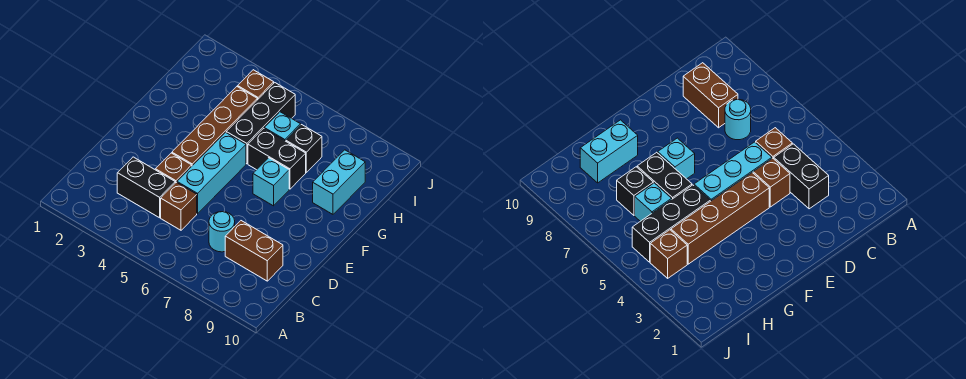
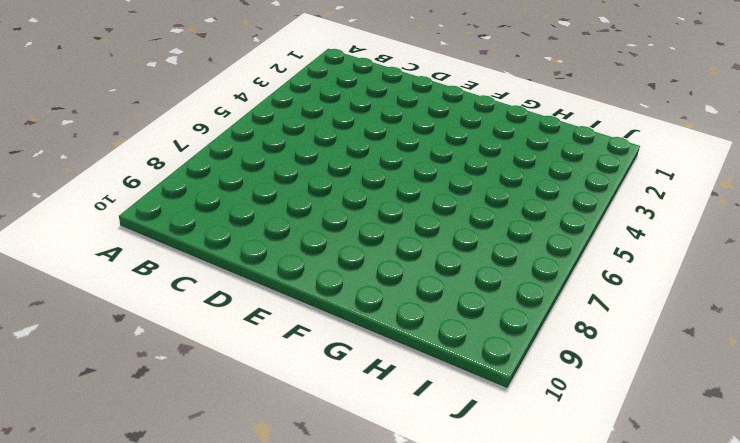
none -> black brick C3:C4 level 1
none -> brown brick C5 level 1
none -> cyan round brick C7 level 1

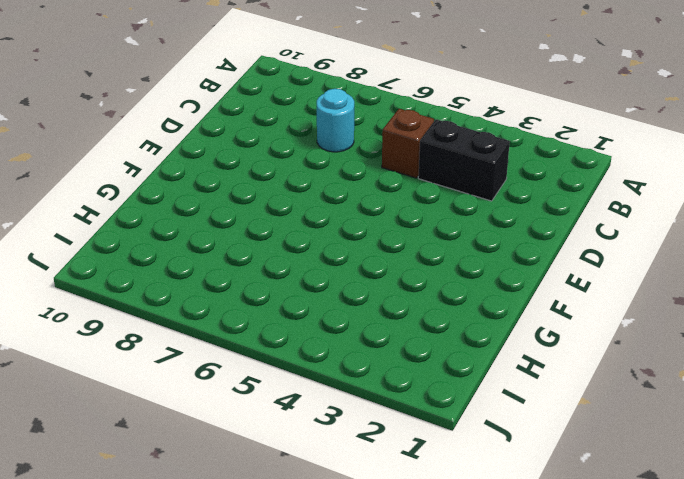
none -> brown brick C8:C9 level 1
none -> brown brick D4 level 1
none -> cyan brick D5:F5 level 1

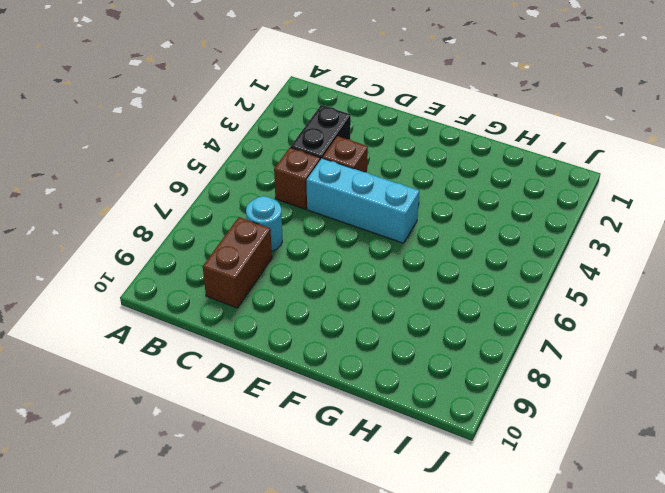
none -> brown brick E4:H4 level 1
none -> cyan brick F7 level 1
none -> black brick G5:I5 level 1

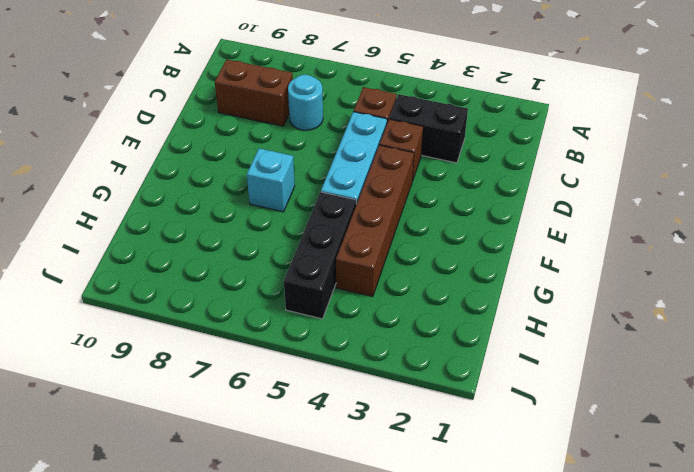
none -> black brick G6:G7 level 1
none -> cyan brick G9:H9 level 1
none -> cyan brick H6 level 1

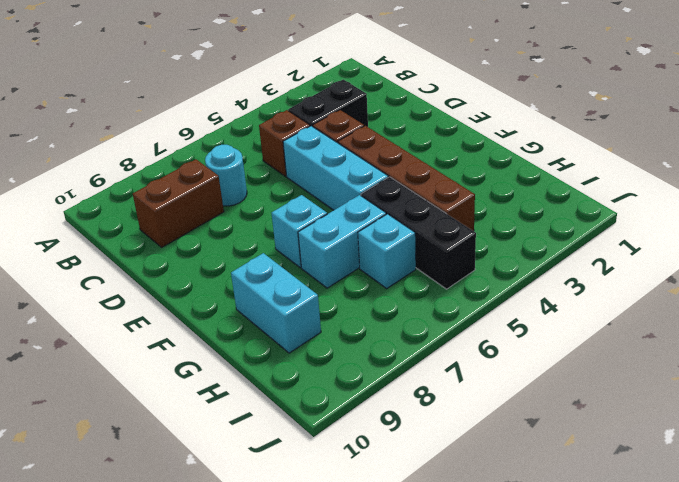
cyan brick G6:G7 level 1 -> black brick G6:G7 level 1
none -> black brick H7 level 1
none -> brown brick I4 level 1

